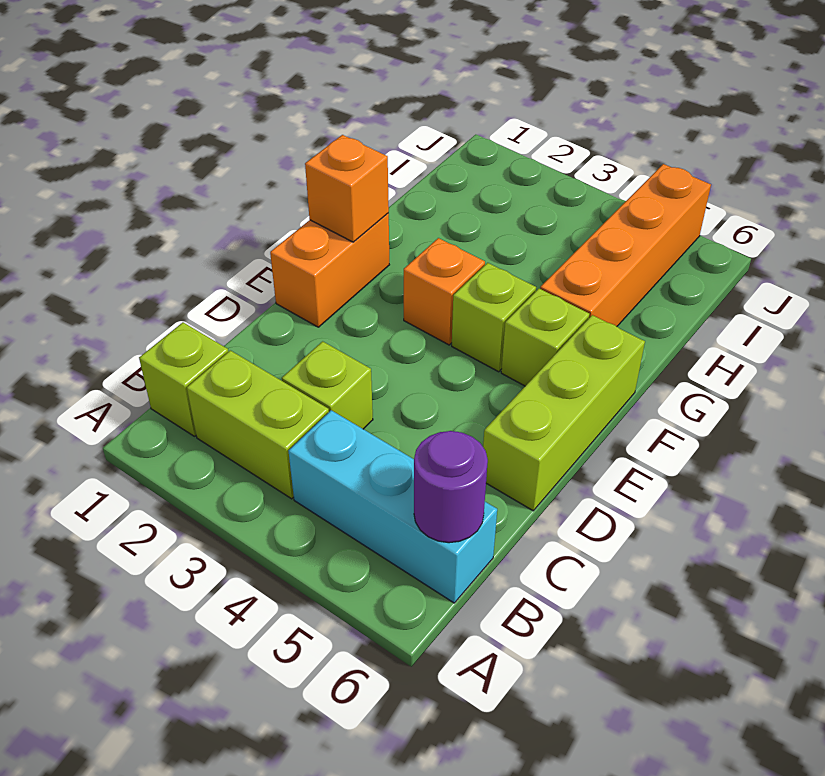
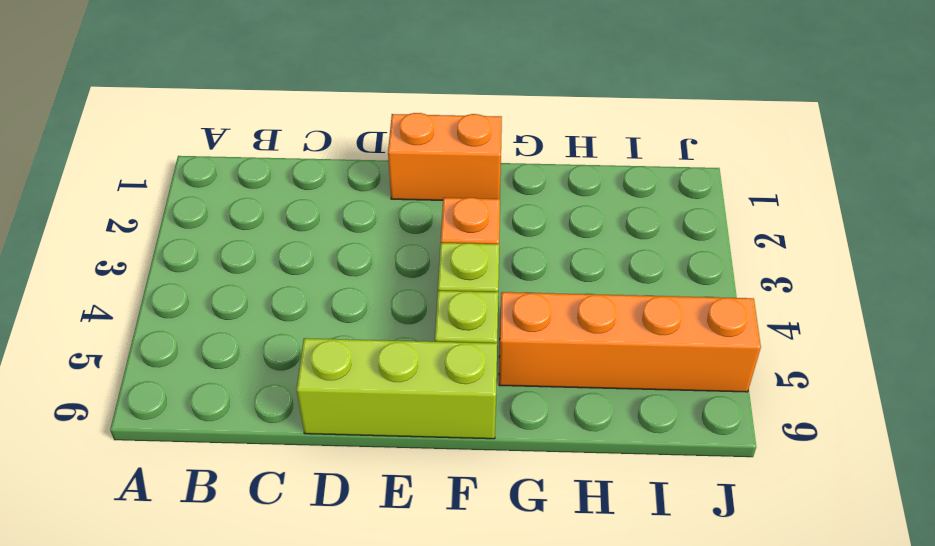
none -> lime brick B1 level 1
none -> lime brick B2:B3 level 1
none -> cyan brick B4:B6 level 1

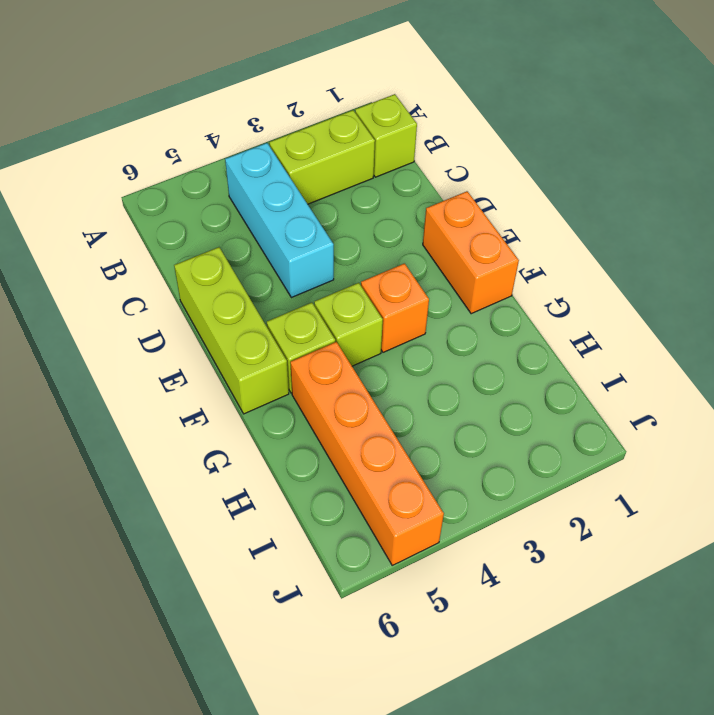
cyan brick B4:D4 level 1 -> cyan brick B4:B6 level 1
none -> lime brick C3 level 1
none -> purple round brick B6 level 2
none -> orange brick F1 level 2

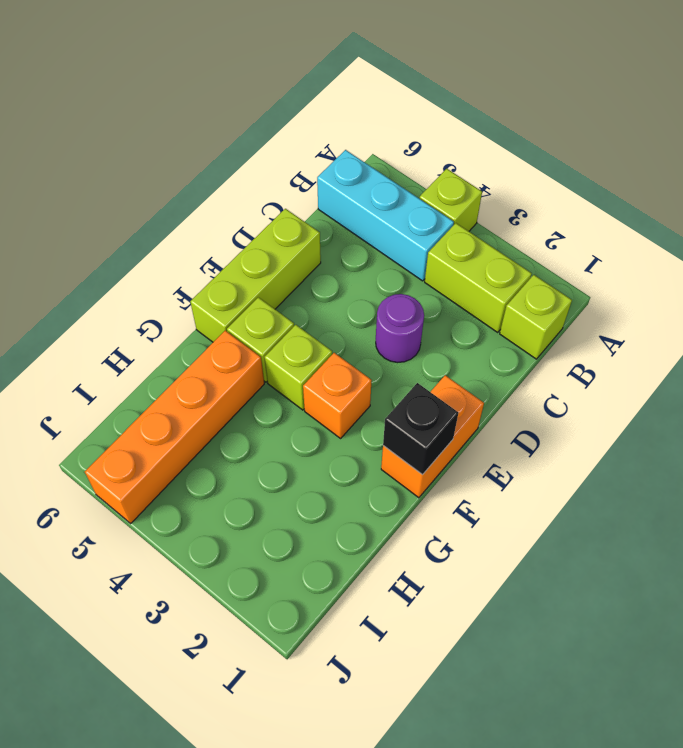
lime brick A4 level 1 -> lime brick C3 level 1
purple round brick D3 level 1 -> purple round brick B6 level 2
black brick F1 level 2 -> orange brick F1 level 2

